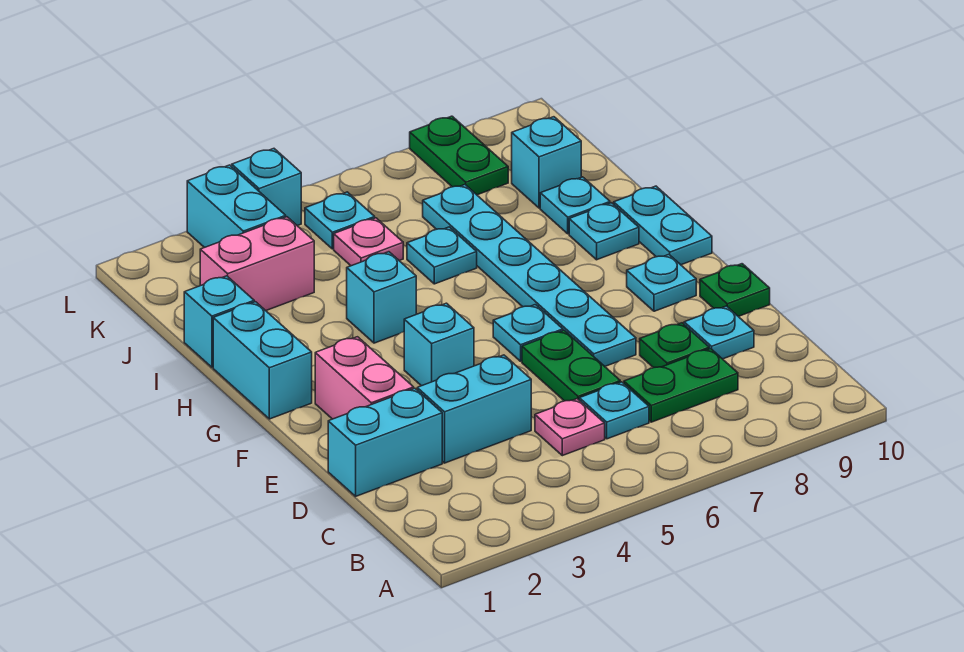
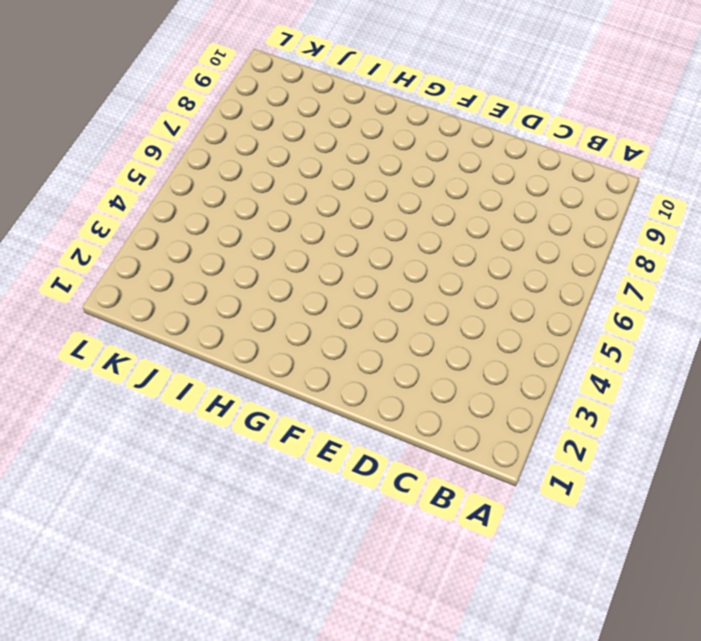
none -> pink plate C5 level 1
none -> cyan plate C6 level 1
none -> green plate C7:C8 level 1

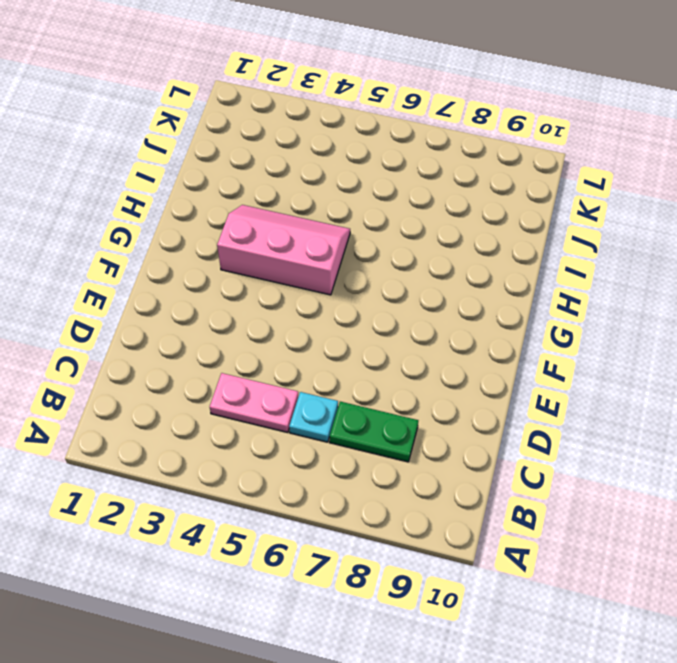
pink plate C4:C5 level 1 -> pink plate C5 level 1
pink slope G3:H5 level 1 top G -> cyan brick H4 level 1
none -> cyan brick D1:D2 level 1
none -> cyan brick D3:D4 level 1
none -> green plate D6:E6 level 1

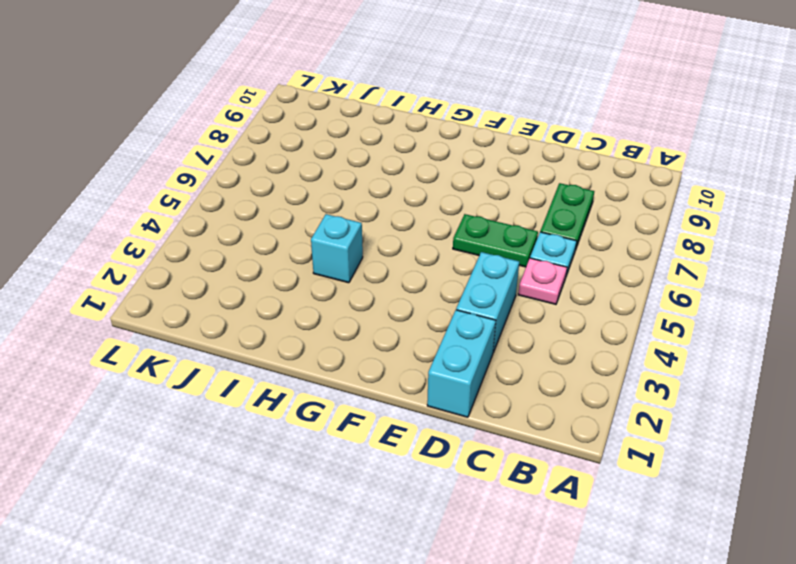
none -> green plate D8 level 1
none -> cyan plate D9 level 1
none -> pink brick E2:F2 level 1

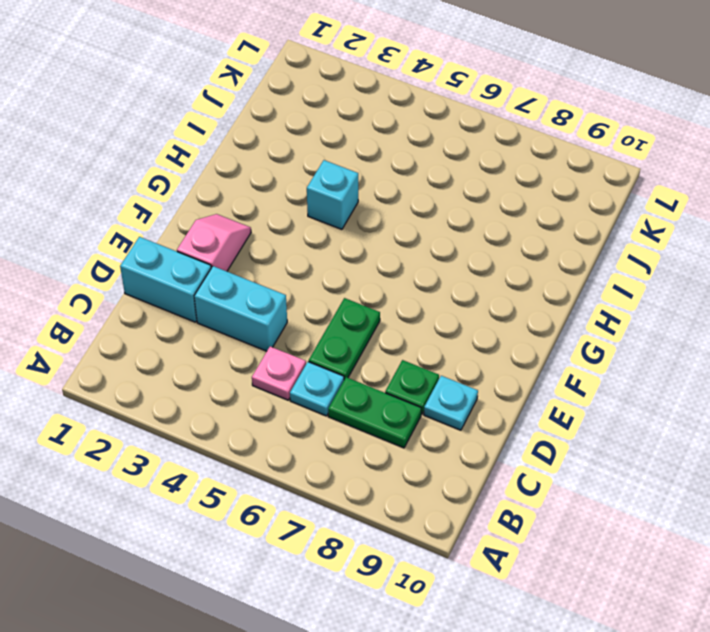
pink slope E2:F2 level 1 top E -> pink brick E2:F2 level 1
none -> cyan plate E7:J7 level 1
none -> green plate E10 level 1
none -> cyan brick F4 level 1

